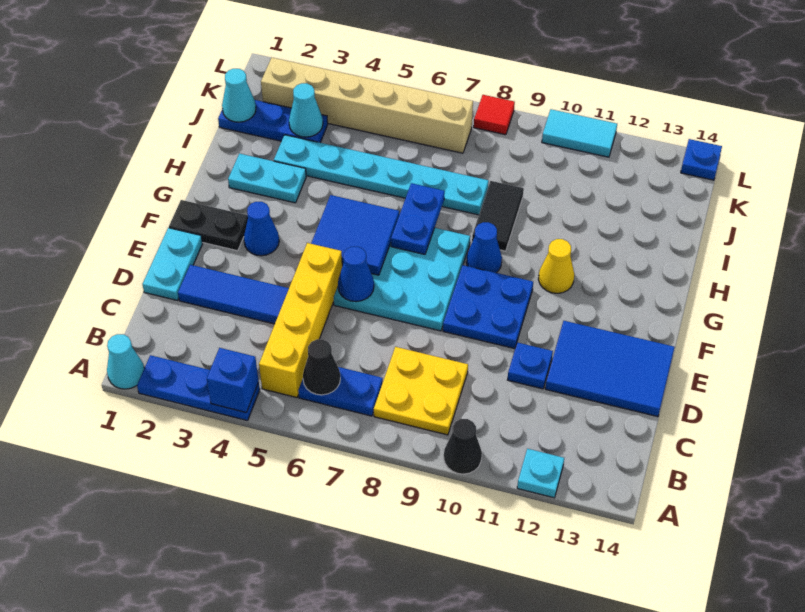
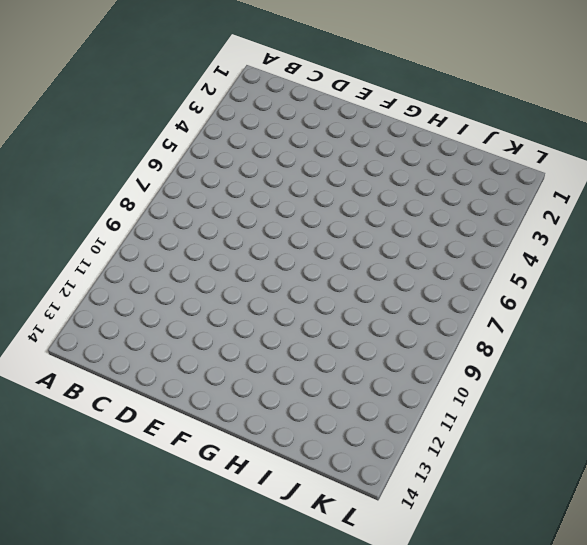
none -> cyan cone A1 level 1
none -> blue plate A2:A4 level 1
none -> black cone A10 level 1
none -> cyan plate A12 level 1

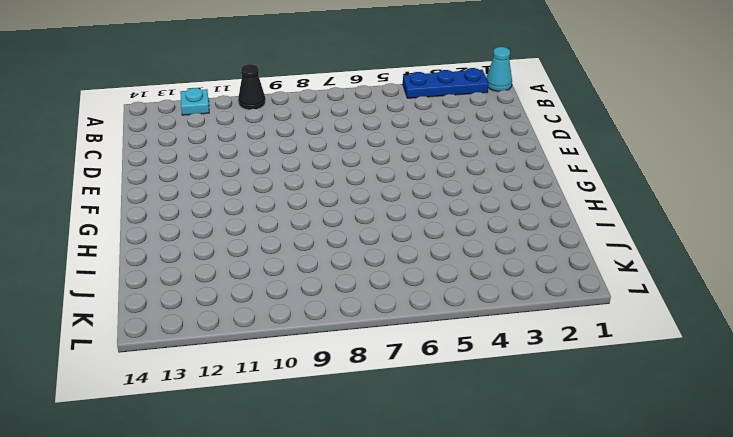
none -> yellow brick B5:E5 level 1
none -> blue plate B6:B7 level 1
none -> yellow plate B8:C9 level 1
none -> cyan plate D1:E1 level 1

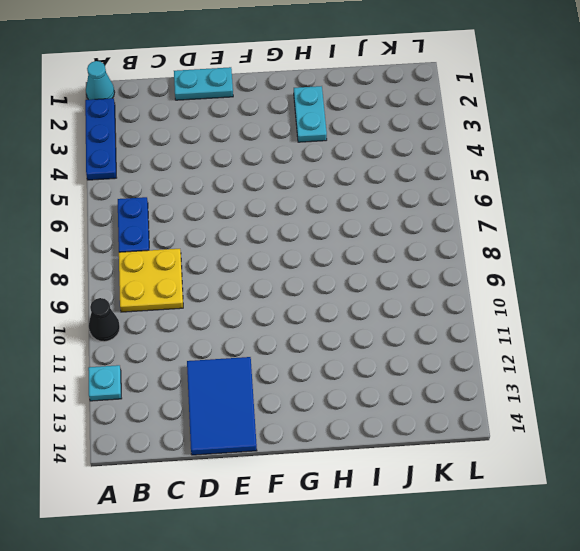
none -> yellow brick B5:E5 level 1
none -> blue tile D2:D4 level 1
none -> blue plate D11 level 1
none -> cyan plate E6:G8 level 1

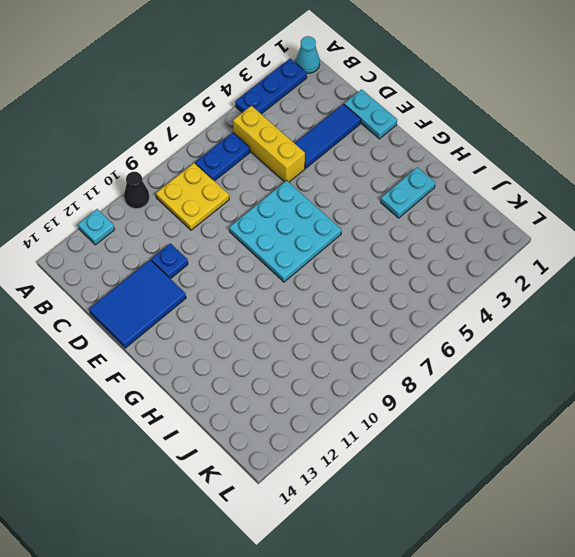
yellow brick B5:D5 level 1 -> yellow brick B5:E5 level 1
none -> blue plate E9:F10 level 1
none -> black plate F1:F2 level 1
none -> blue cone F3 level 1
none -> blue cone G9 level 1

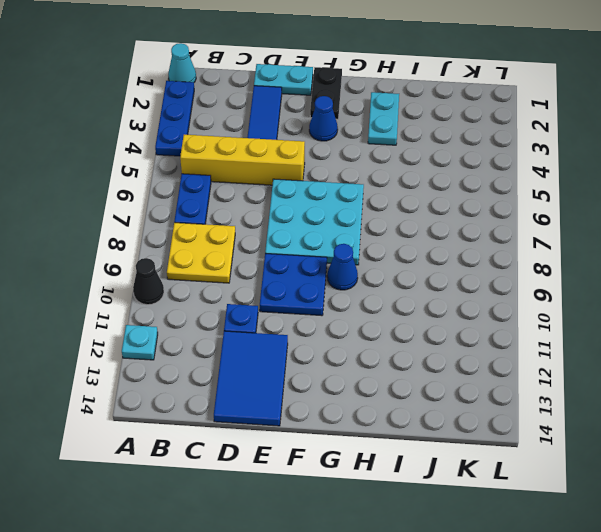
none -> yellow cone G11 level 1
none -> black tile H9:I9 level 1
none -> cyan plate I3:I8 level 1
none -> blue plate J1:J3 level 1

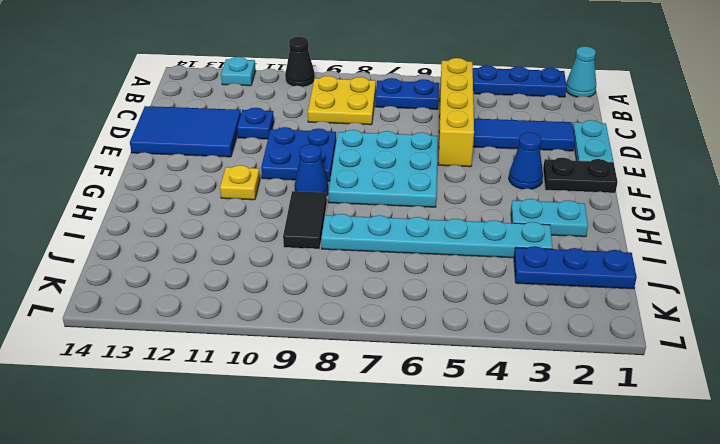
yellow plate G11 level 1 -> yellow cone G11 level 1
none -> tan brick K2:K7 level 1
none -> red tile L8 level 1
none -> cyan tile L10:L11 level 1
none -> blue plate L14 level 1

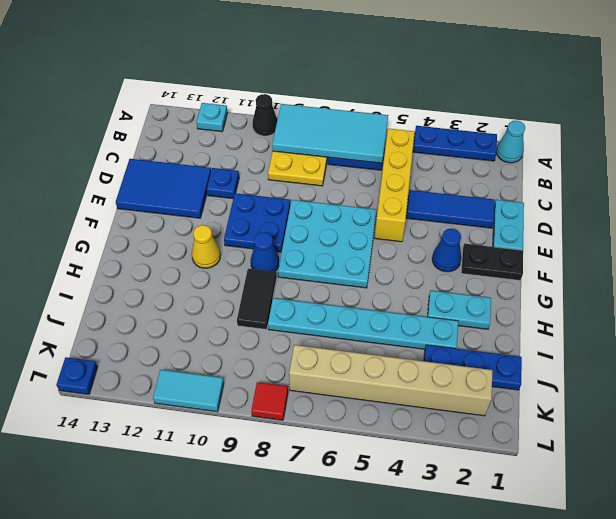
cyan tile A6:B9 level 2 -> black cone B6 level 2
none -> blue brick A4 level 2
none -> blue cone E6 level 2
none -> blue tile F5:G6 level 2
none -> blue plate G7:H7 level 2

